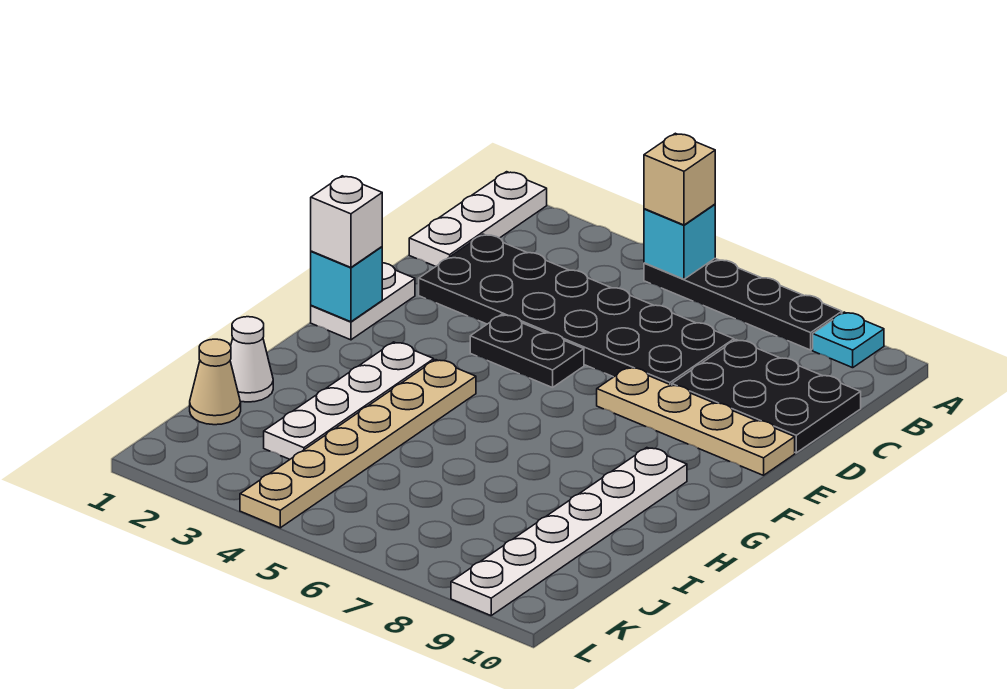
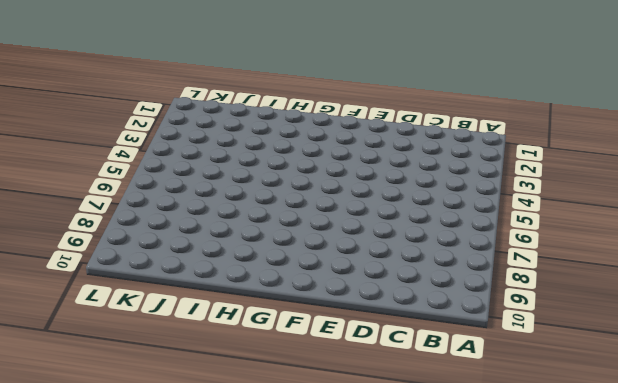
none -> white plate A1:C1 level 1
none -> black plate A5:A8 level 1
none -> cyan plate A9 level 1

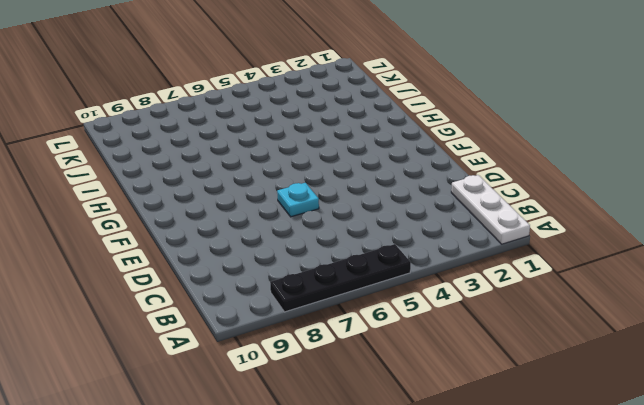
cyan plate E6 level 1 -> cyan plate A9 level 1
none -> black plate C2:D7 level 1
none -> black plate C8:D10 level 1
none -> white plate E1:F1 level 1

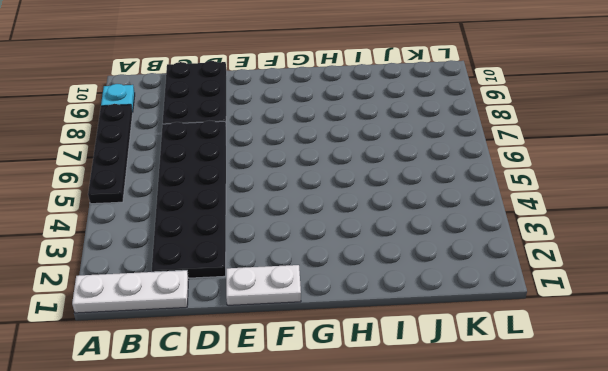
none -> black plate E4:E5 level 1
none -> tan plate E7:E10 level 1
none -> white plate G3:J3 level 1

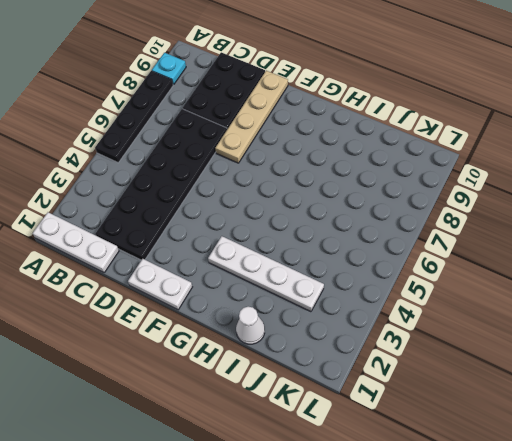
none -> black plate E4:E5 level 1
none -> tan plate G4:L4 level 1
none -> white plate G9:L9 level 1

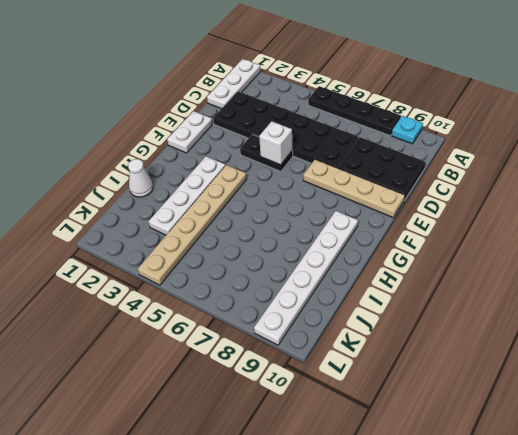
white brick E5 level 2 -> white brick F1 level 3
none -> tan cone J1 level 1
none -> cyan brick A5 level 2
none -> cyan brick F1 level 2

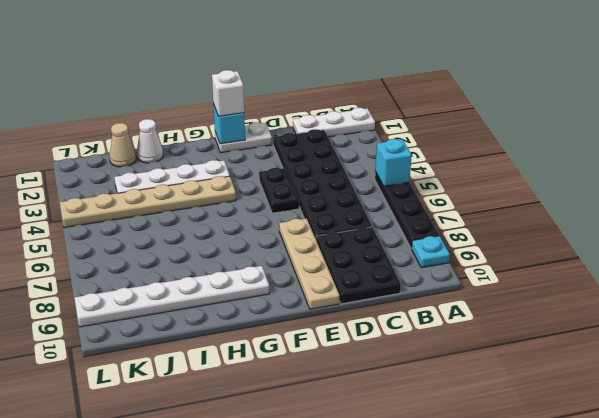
none -> tan brick A5 level 3

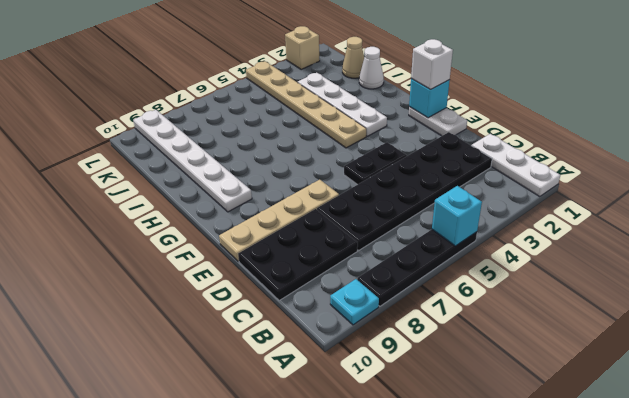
tan brick L2 level 1 -> tan brick A5 level 3

